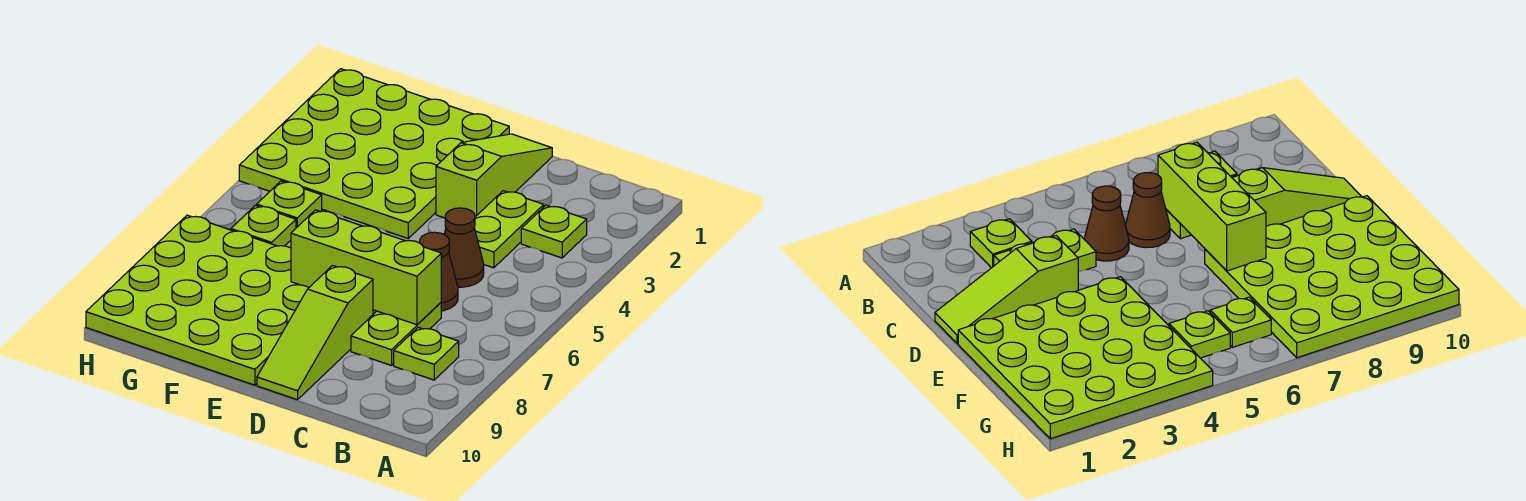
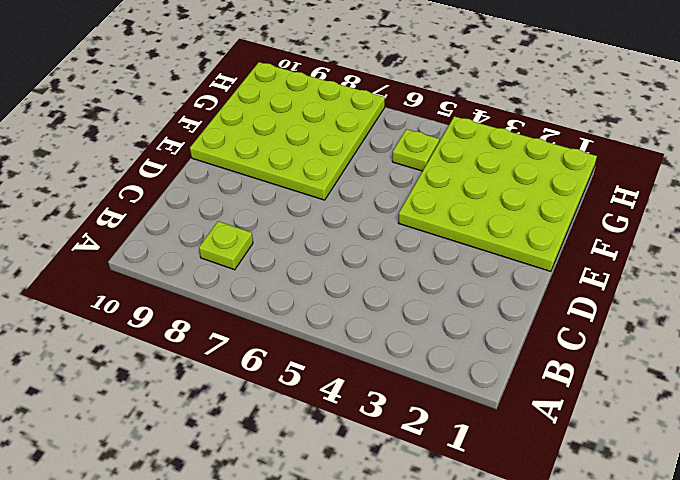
none -> lime plate B3 level 1
none -> lime plate C3:C4 level 1
none -> brown cone C5 level 1

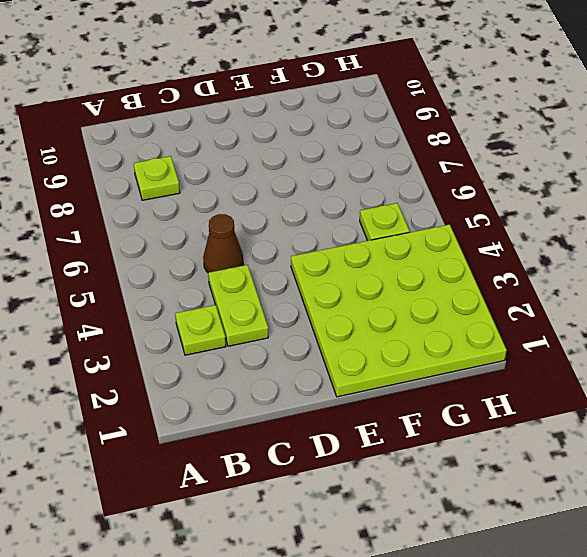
none -> brown cone C6 level 1
none -> lime plate C7:C8 level 1
none -> lime slope D1:D3 level 1 top 3

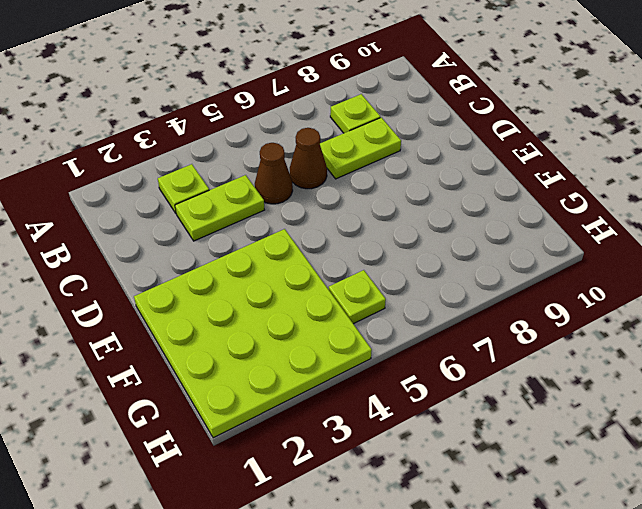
none -> lime slope D1:D3 level 1 top 3
none -> lime slope D8:D10 level 1 top 8
none -> lime plate E7:H10 level 1

